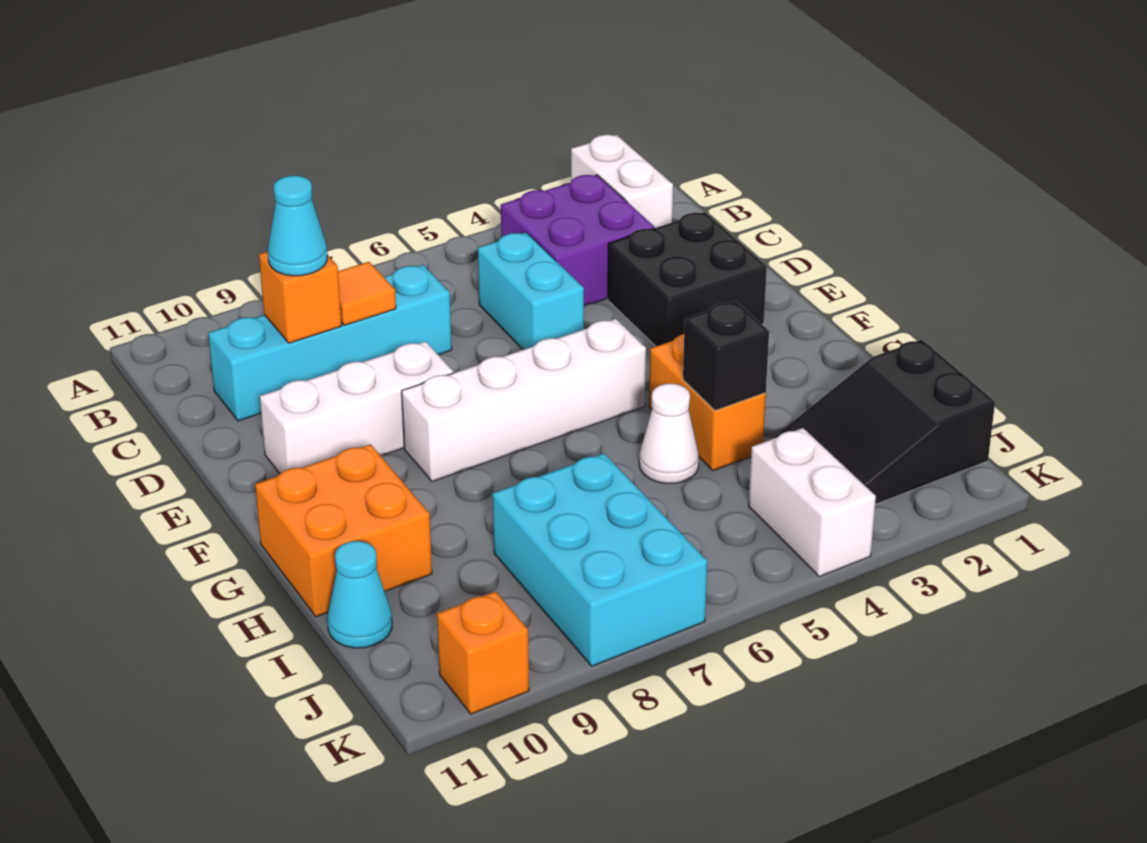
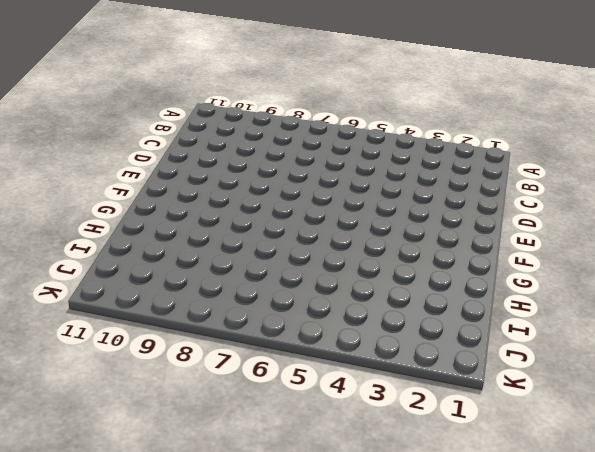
none -> white brick A2:B2 level 1
none -> purple brick B3:C4 level 1
none -> cyan brick C5:D5 level 1

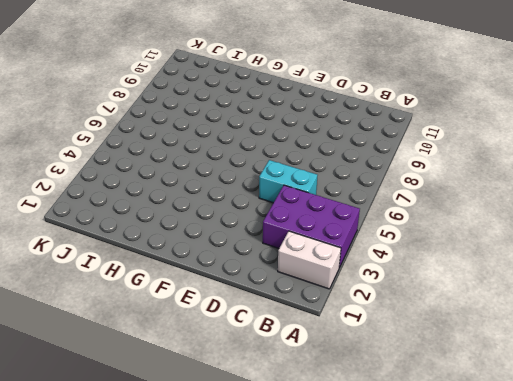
purple brick A3:C4 level 1 -> purple brick B3:C4 level 1
none -> cyan brick C7:C10 level 1
none -> black brick D2:E3 level 1
none -> white brick E8:E10 level 1

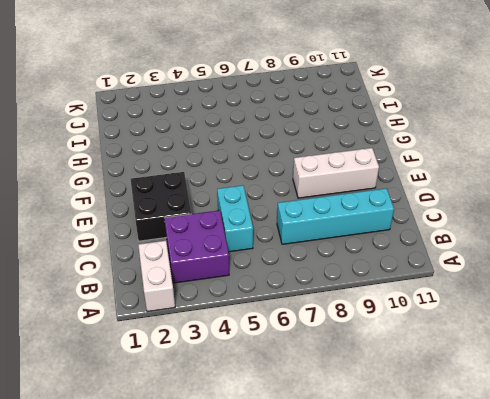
none -> white brick F5:F8 level 1
none -> orange brick G4:H4 level 1
none -> orange brick G10:H11 level 1

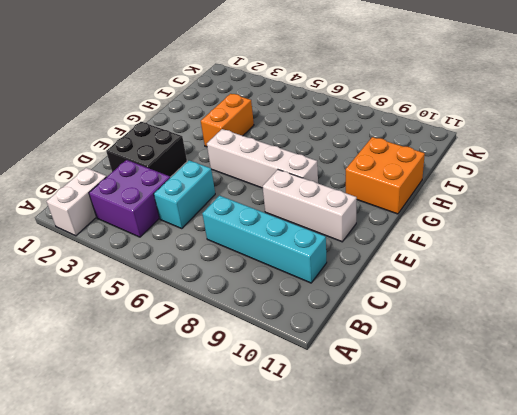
none -> white cone H5 level 1
none -> black slope I1:J3 level 1 top 1
none -> cyan brick I7:K8 level 1

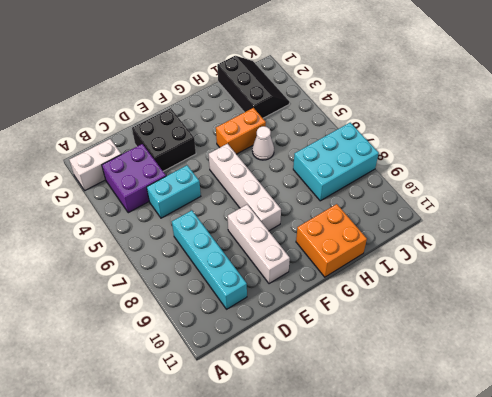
black slope I1:J3 level 1 top I -> black slope I1:J3 level 1 top 1
none -> cyan cone I11 level 1
none -> white brick J4:K4 level 1
none -> orange brick K10 level 1

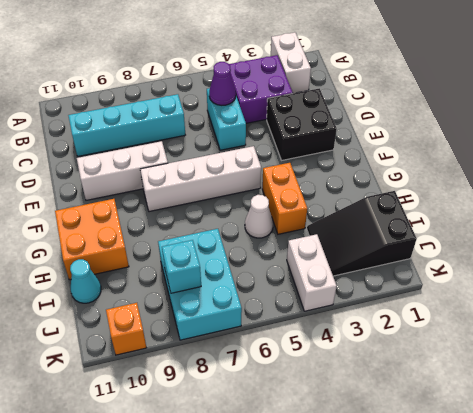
purple cone C5 level 2 -> none
cyan brick J8 level 2 -> none
none -> orange tile C8 level 2
none -> orange brick C9 level 2
none -> black brick H4 level 2

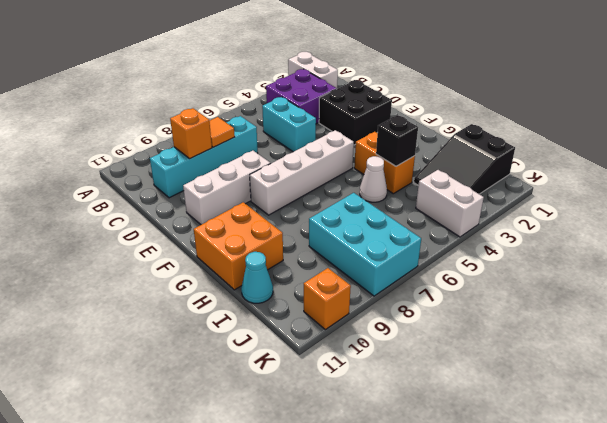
none -> cyan cone C9 level 3

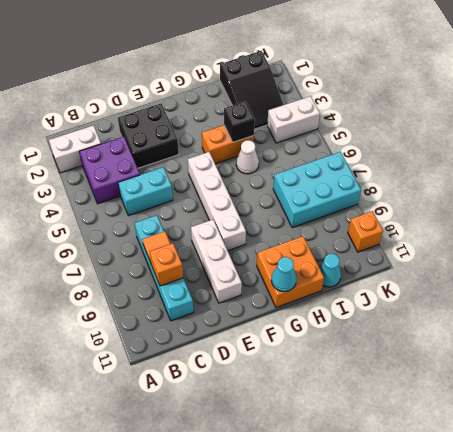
cyan cone G11 level 2 -> cyan cone C9 level 3

